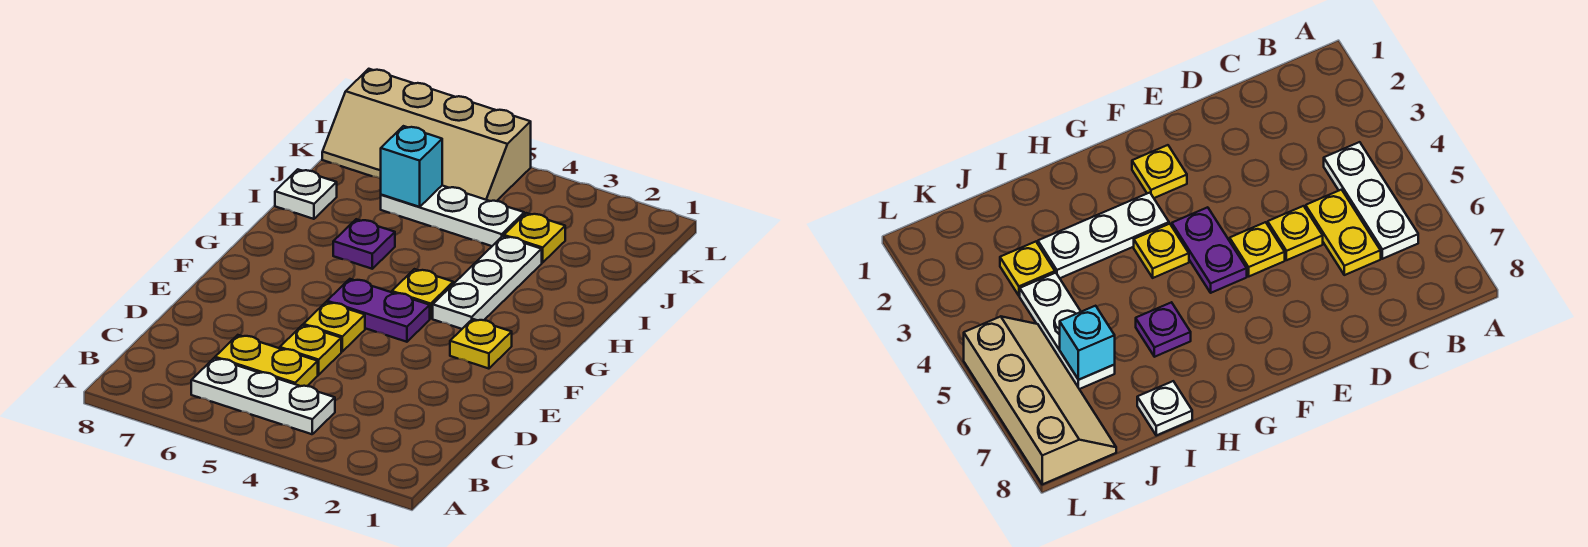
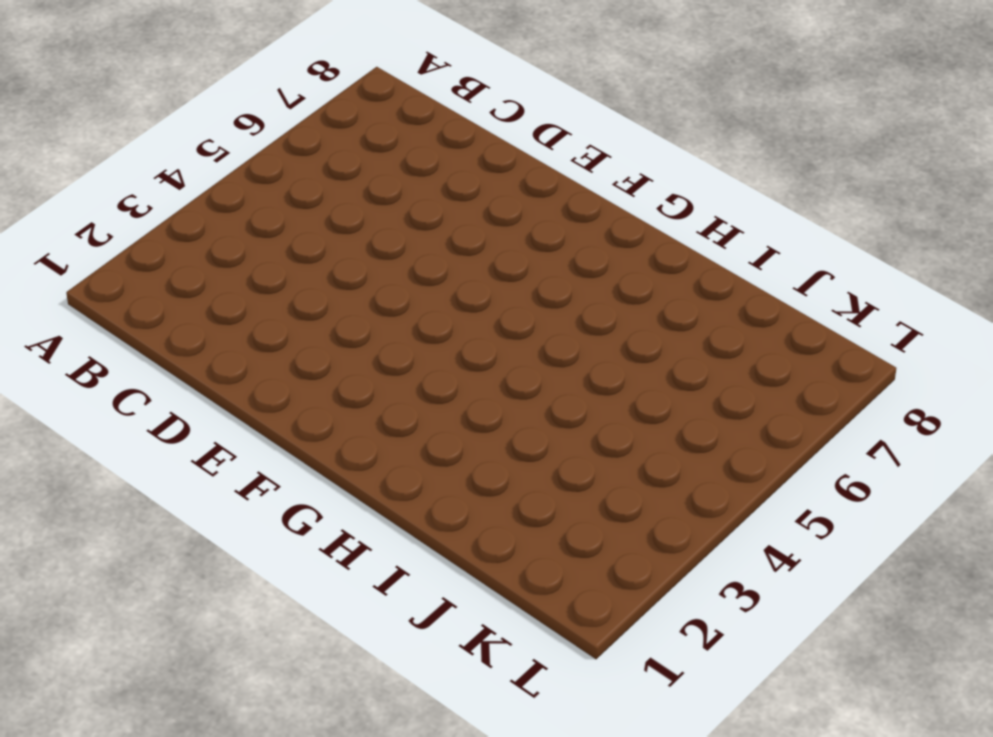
none -> white plate B4:B6 level 1
none -> yellow plate C5:C6 level 1
none -> yellow plate D5 level 1

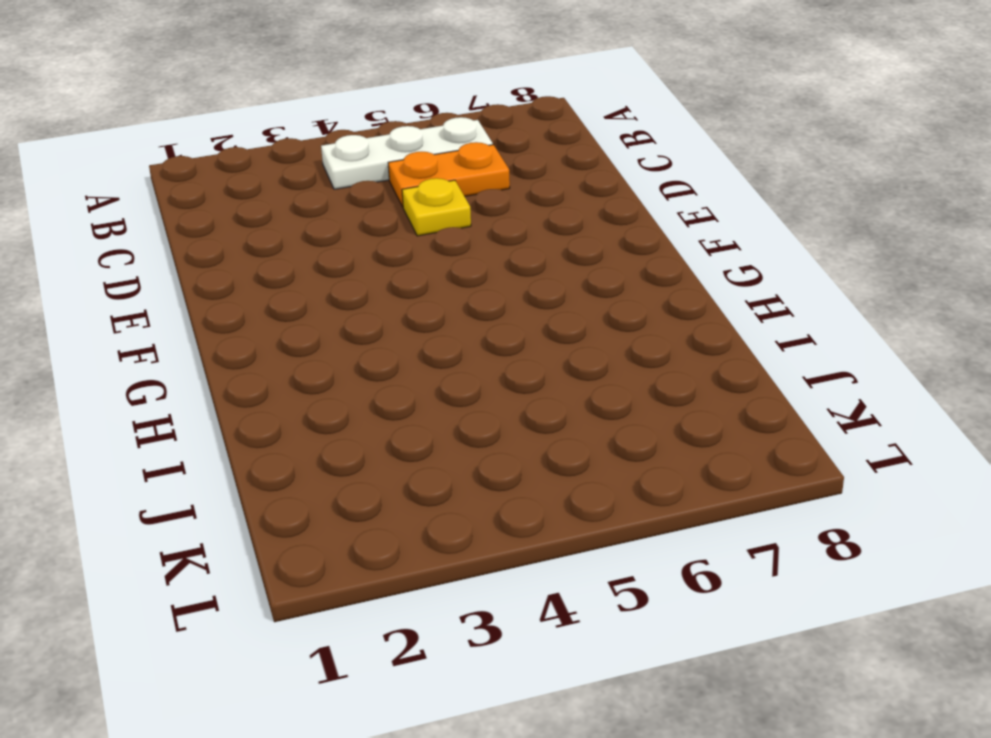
orange plate C5:C6 level 1 -> yellow plate C5:C6 level 1
none -> yellow plate E5 level 1
none -> yellow plate F2 level 1
none -> purple plate F4:F5 level 1

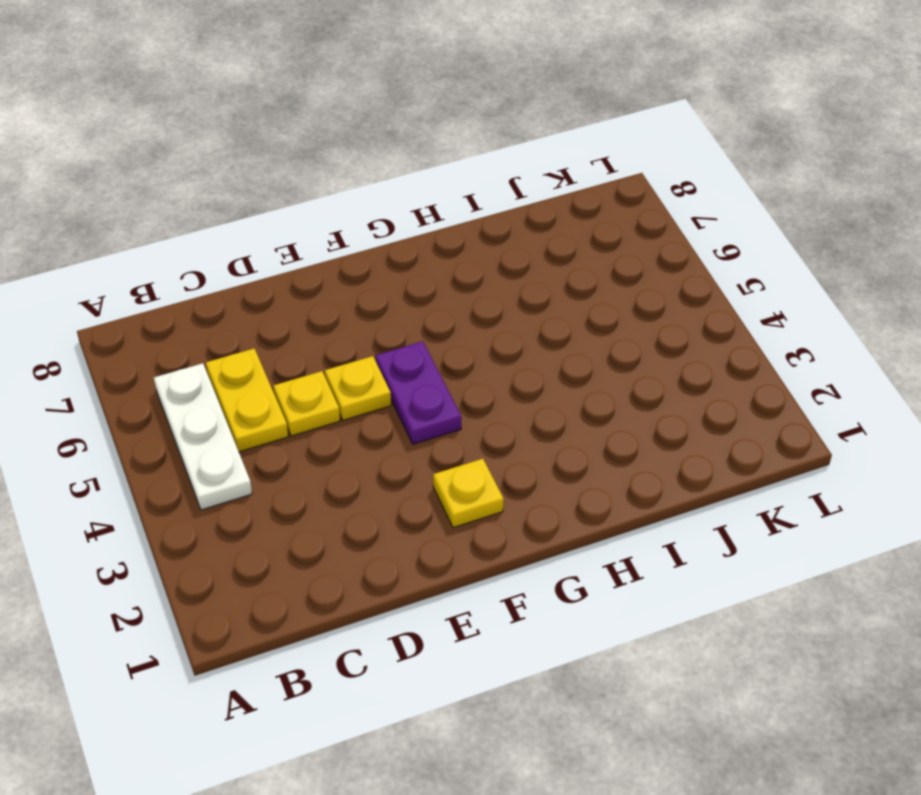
none -> white plate G3:I3 level 1
none -> yellow plate G4 level 1
none -> purple plate H6 level 1

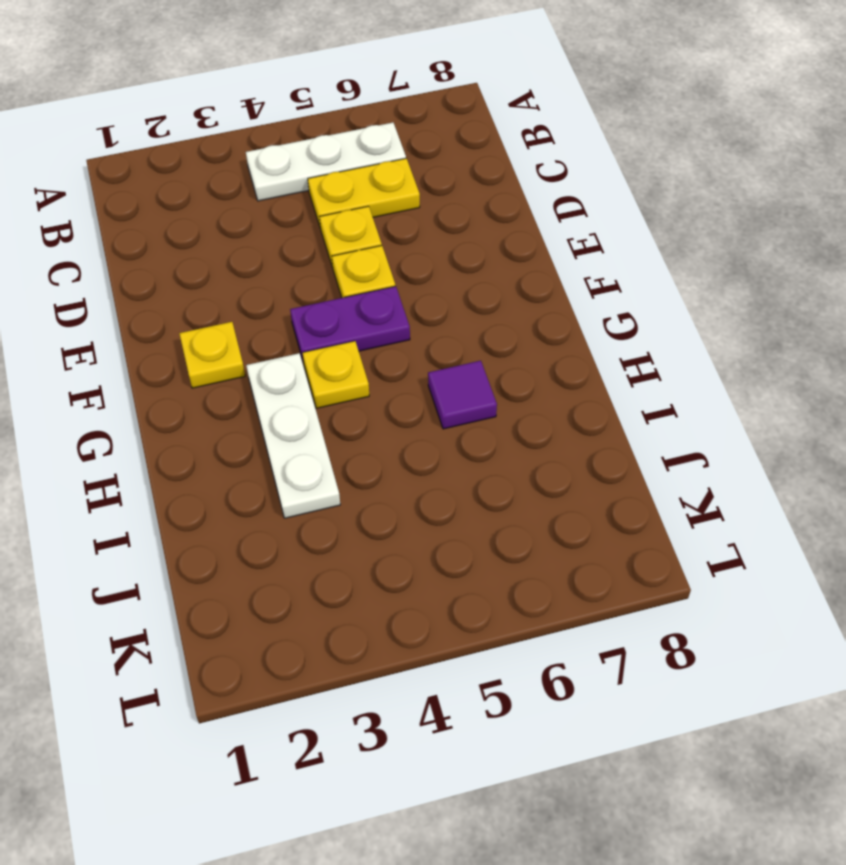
purple tile H6 level 1 -> purple plate H6 level 1
none -> white plate I8 level 1
none -> yellow plate J3 level 1
none -> white plate J4:J6 level 1

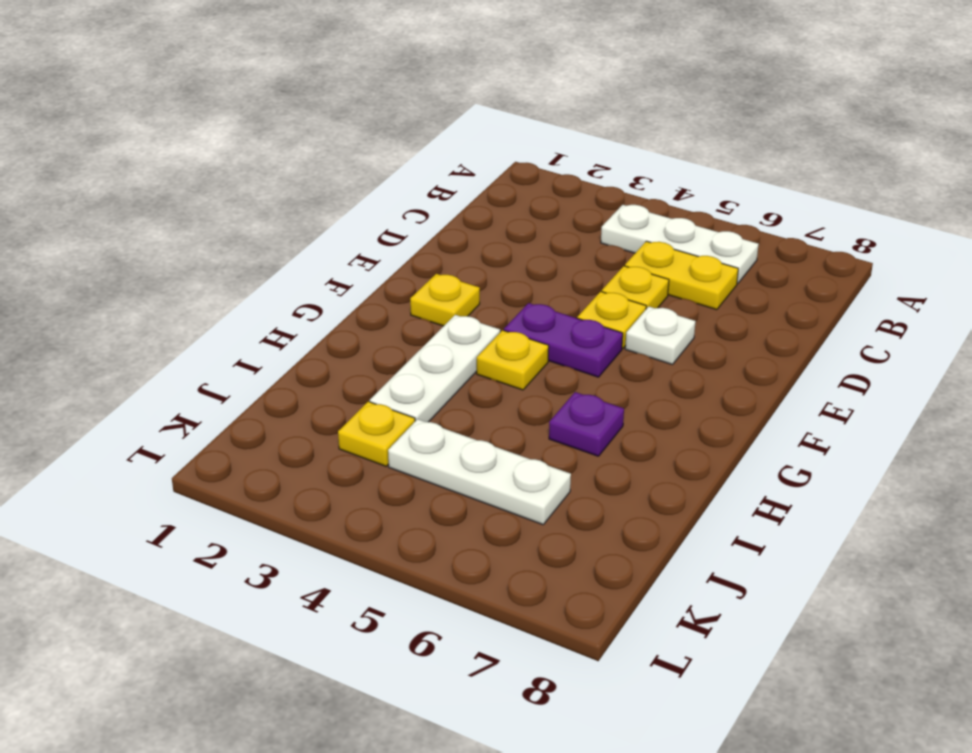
white plate E6 level 1 -> white plate I8 level 1
none -> tan slope K5:L8 level 1 top L
none -> cyan brick J6 level 2

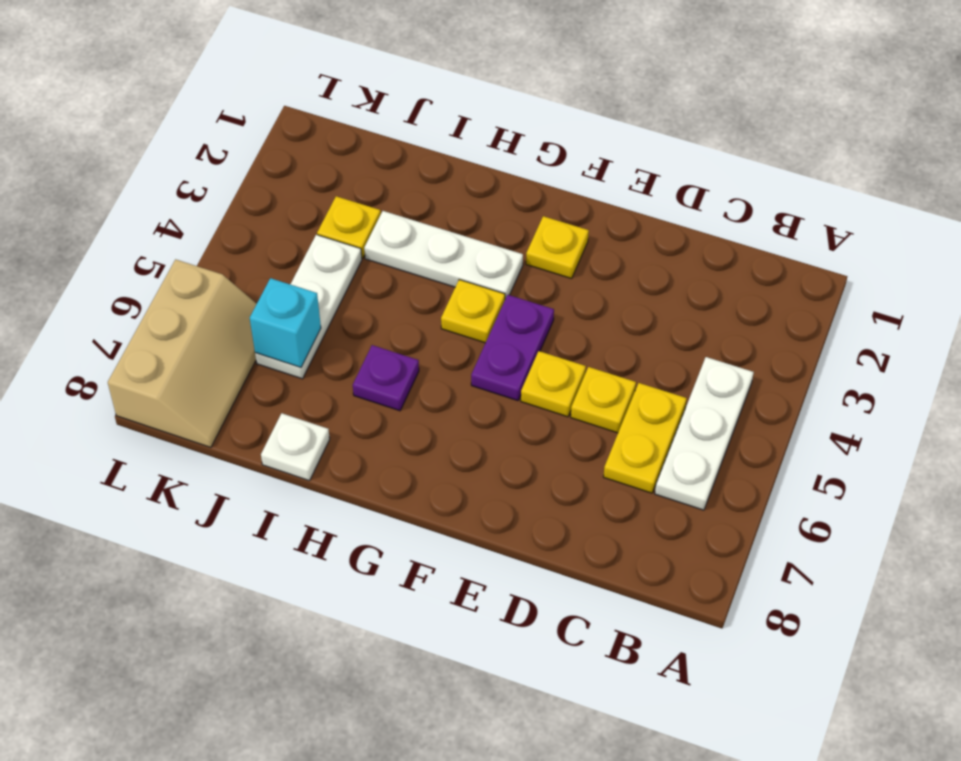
tan slope K6:L8 level 1 top L -> tan slope K5:L8 level 1 top L

